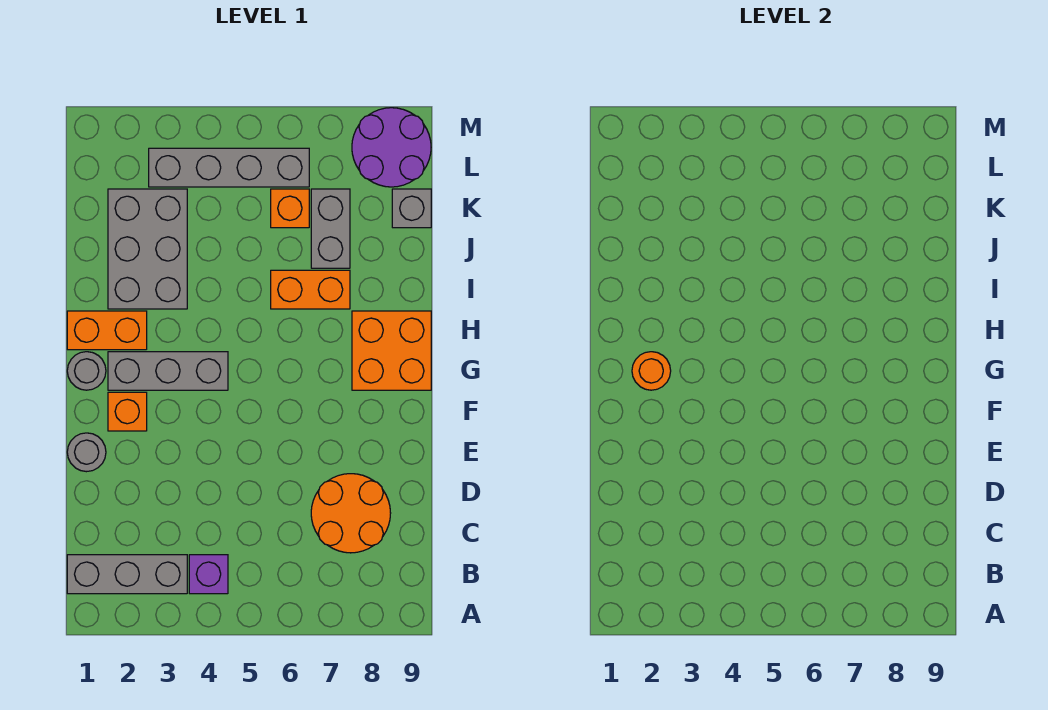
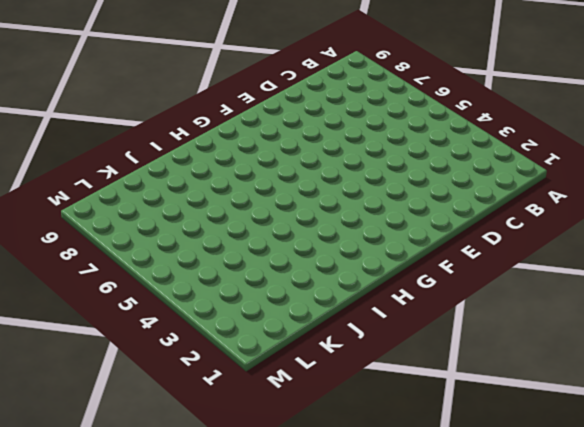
none -> grey brick B1:B3 level 1
none -> purple brick B4 level 1
none -> orange round brick C7:D8 level 1

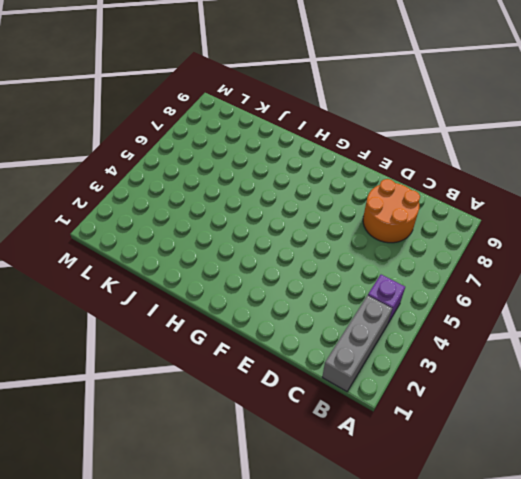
none -> grey round brick E1 level 1
none -> orange brick F2 level 1
none -> grey round brick G1 level 1

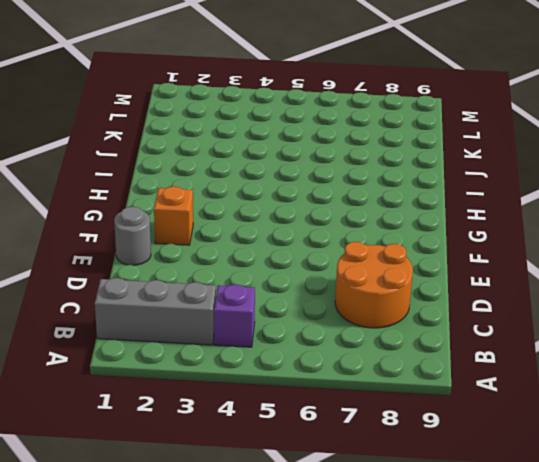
none -> grey round brick G1 level 1
none -> grey brick G2:G4 level 1
none -> orange brick G8:H9 level 1

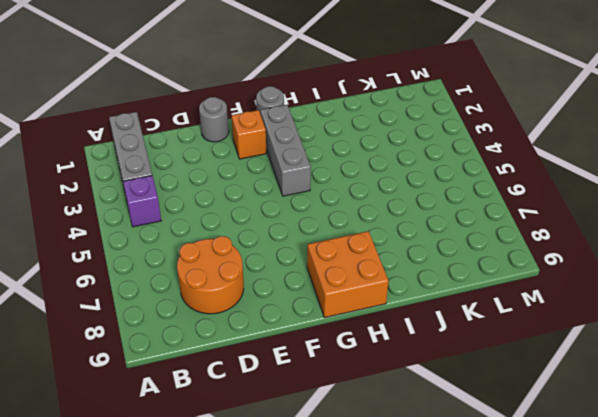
none -> orange brick H1:H2 level 1
none -> grey brick I2:K3 level 1
none -> orange brick I6:I7 level 1

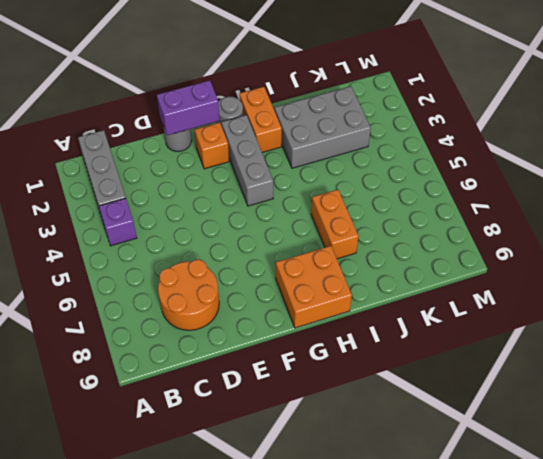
purple brick E1:F1 level 2 -> none
none -> grey brick J7:K7 level 1
none -> orange brick K6 level 1
none -> grey brick K9 level 1

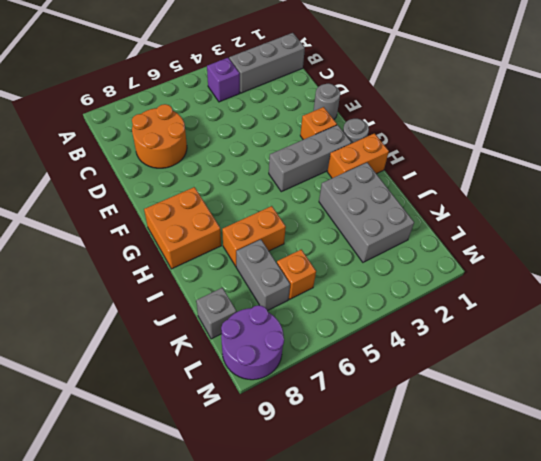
none -> grey brick L3:L6 level 1
none -> orange round brick G2 level 2

